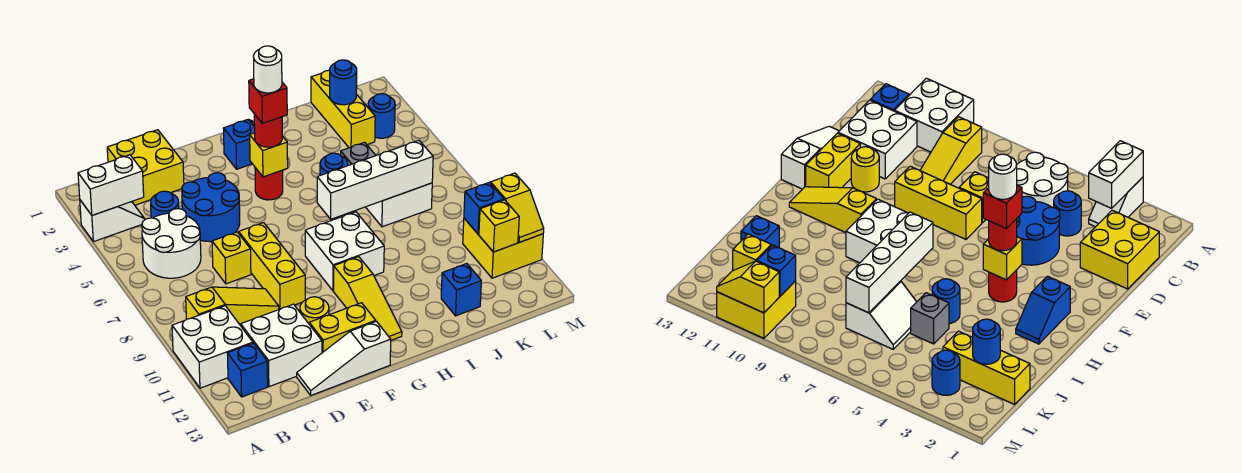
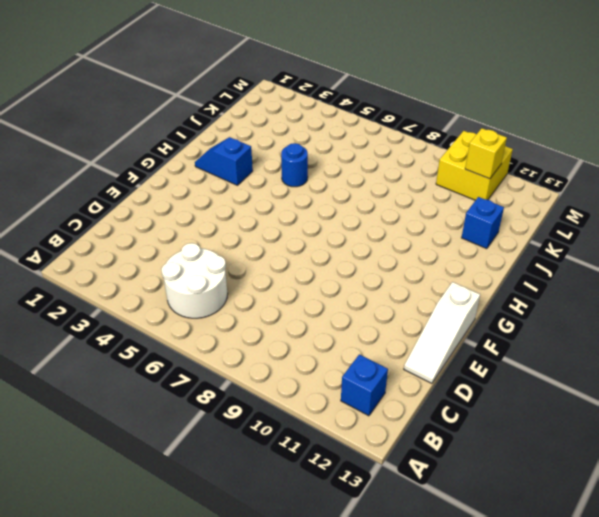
blue slope H2:H3 level 1 top 3 -> blue slope G2:H2 level 1 top G
none -> white slope A3:B3 level 1 top A
none -> white brick A10:B11 level 1
none -> yellow slope B9:D9 level 1 top B
none -> yellow brick C1:D2 level 1

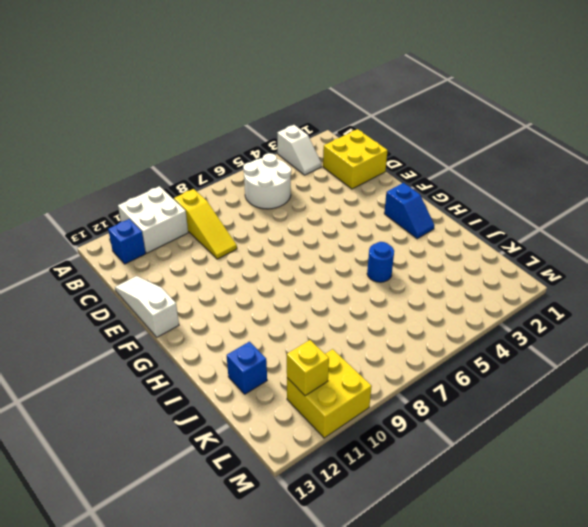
none -> blue round brick C4 level 1
none -> white brick C11:D12 level 1
none -> blue round brick D4:E5 level 1
none -> yellow brick D7 level 1

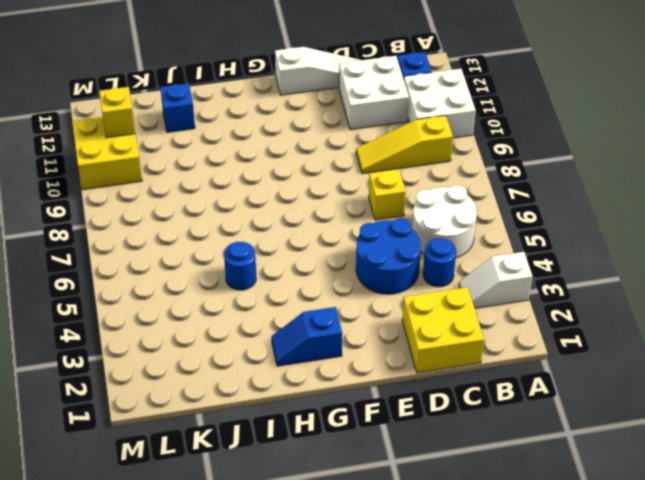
none -> yellow brick E7:E9 level 1
none -> yellow round brick E11 level 1
none -> yellow brick E12:F12 level 1
none -> red round brick G4 level 1

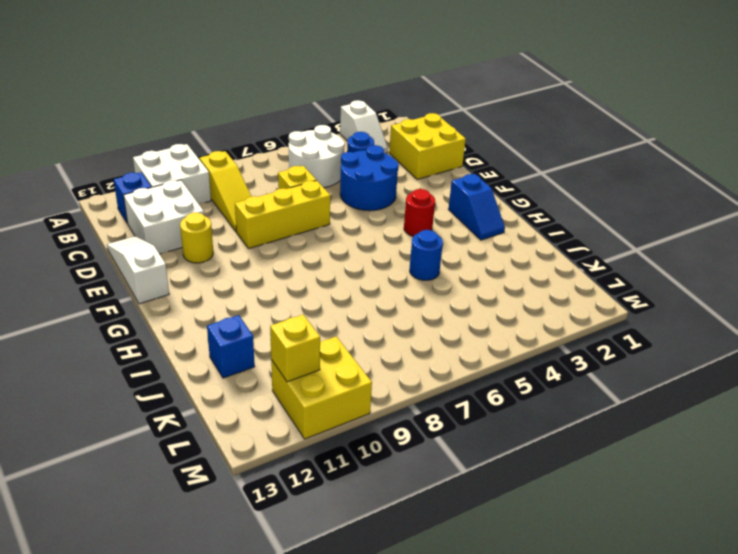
none -> yellow brick E12:F12 level 1
none -> white brick G8:H9 level 1
none -> yellow slope G10:G12 level 1 top 10
none -> grey brick J5 level 1

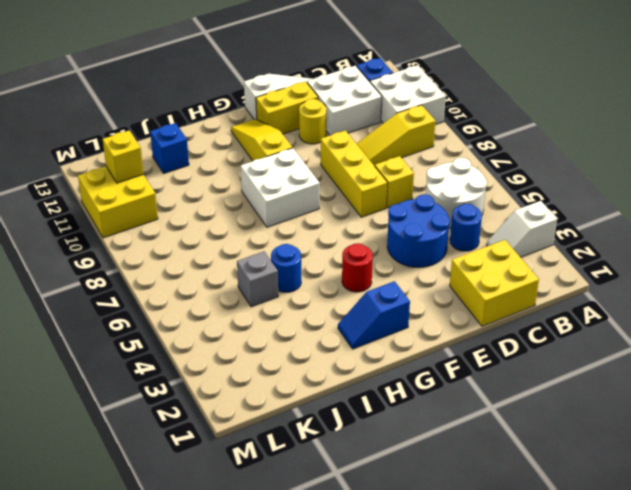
none -> white slope J6:K7 level 1 top 7
none -> yellow brick K1:K3 level 1
none -> blue round brick L3 level 1
none -> white brick A3:B3 level 2

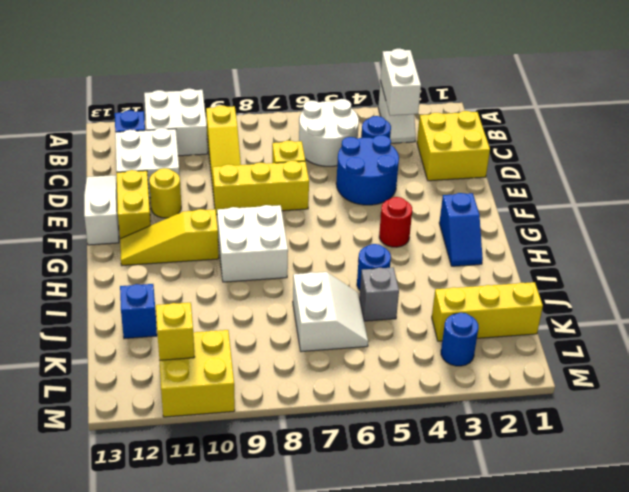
none -> yellow brick G4 level 2
none -> white brick H7:K7 level 2
none -> blue round brick K2 level 2
none -> blue brick L10 level 2

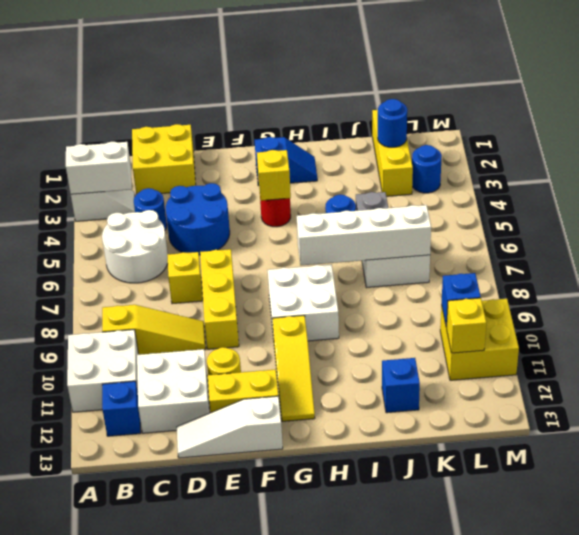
none -> yellow slope M10:M11 level 2 top 10
none -> red round brick G4 level 3
none -> red brick G4 level 4
none -> white round brick G4 level 5

